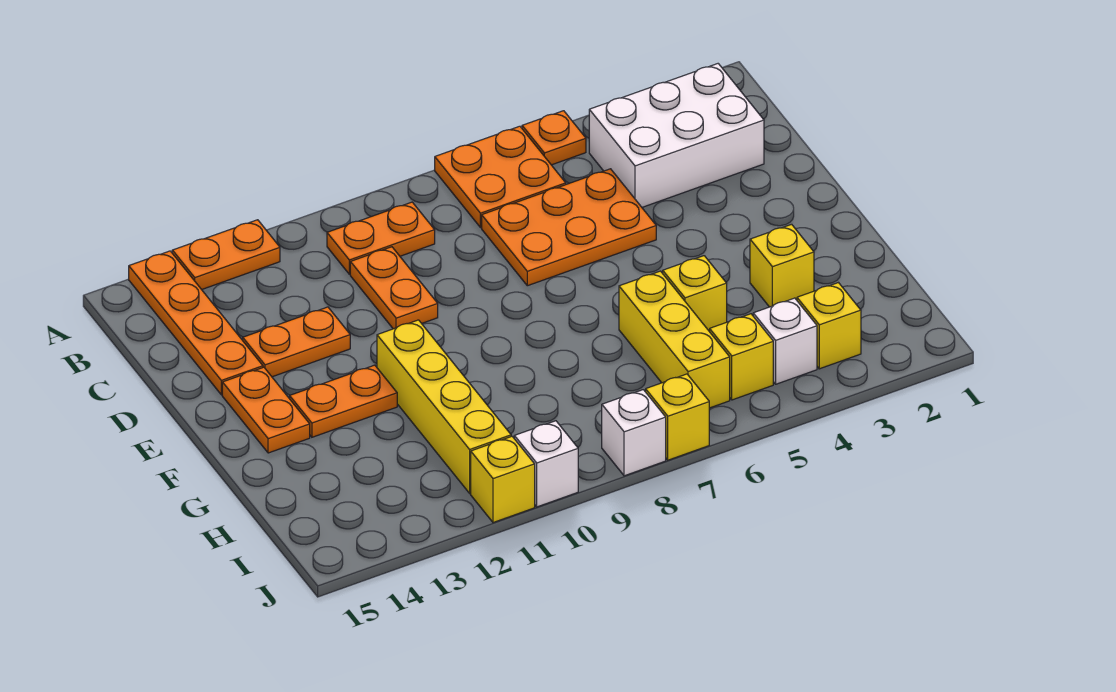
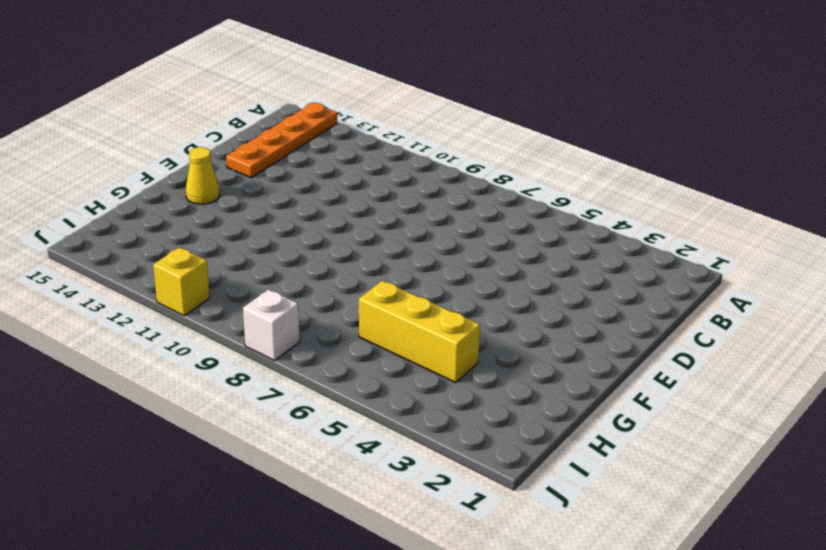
yellow cone F14 level 1 -> orange plate E14:F14 level 1
yellow brick H4:H6 level 1 -> yellow brick G6:I6 level 1
none -> orange plate A5 level 1
none -> orange plate A6:B7 level 1
none -> orange plate A12:A13 level 1

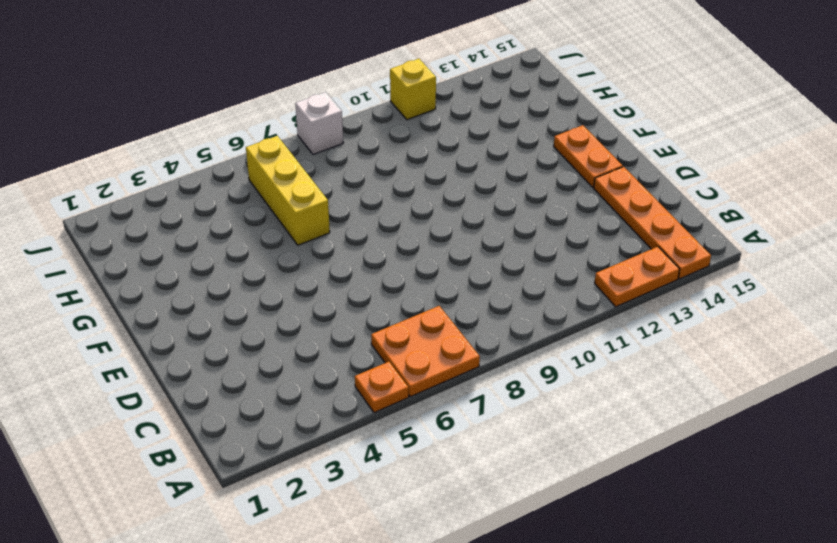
none -> white brick B2:C4 level 1
none -> orange plate B9:B10 level 1
none -> orange plate C5:D7 level 1

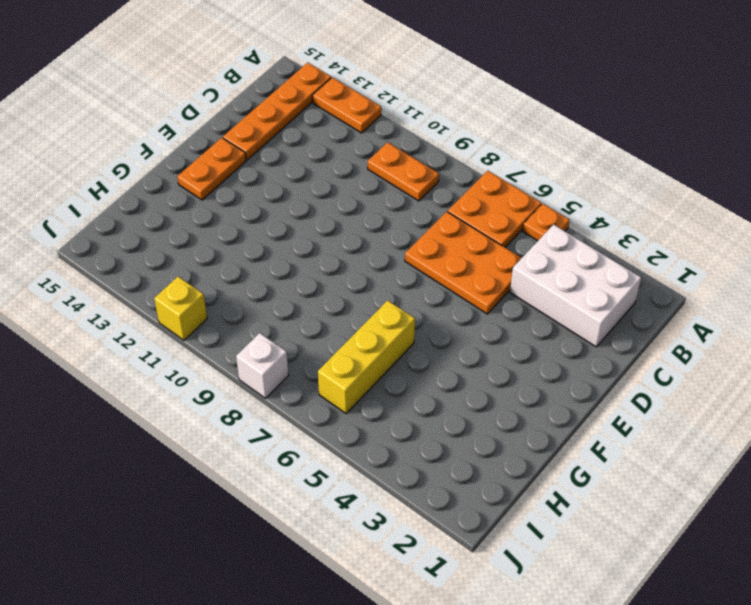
none -> orange plate C10:D10 level 1
none -> orange plate D12:D13 level 1
none -> yellow brick F11:I11 level 1

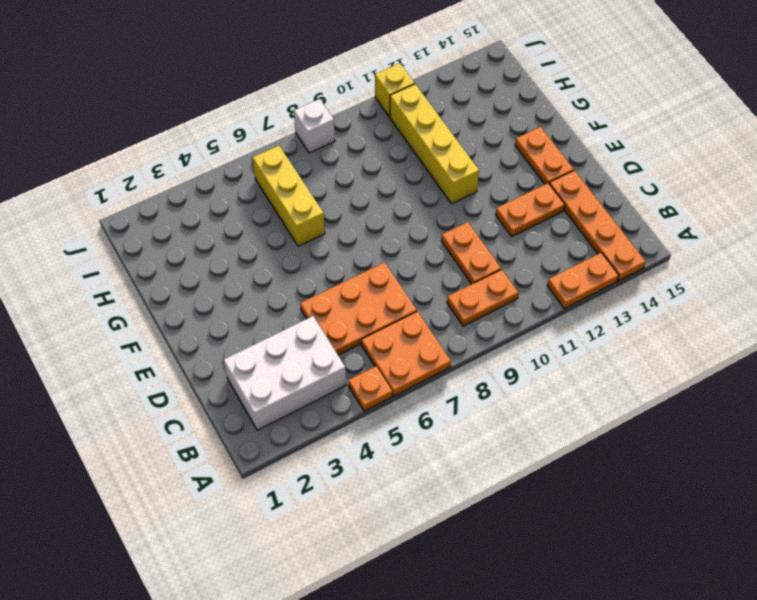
none -> orange plate F12:F13 level 1
none -> yellow brick G3 level 1
none -> yellow brick G5 level 1

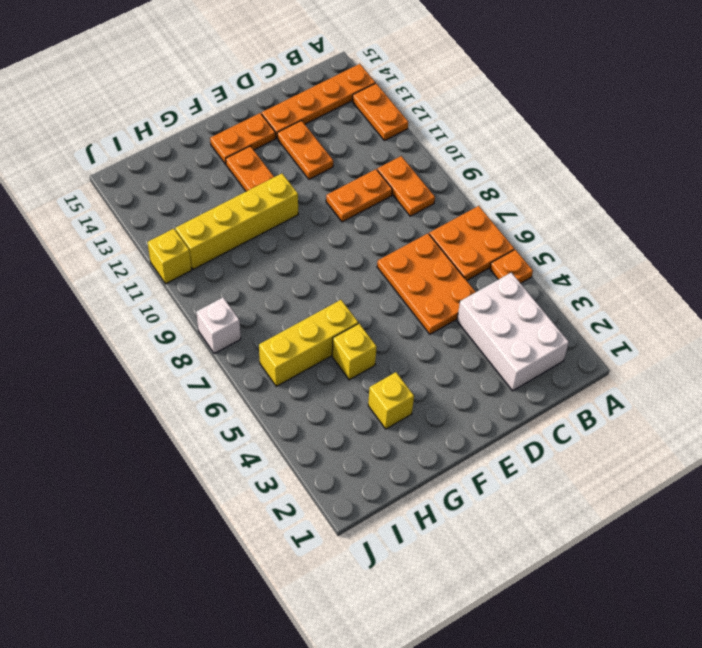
none -> yellow brick I3 level 1
none -> white brick I4 level 1
none -> yellow brick I5 level 1

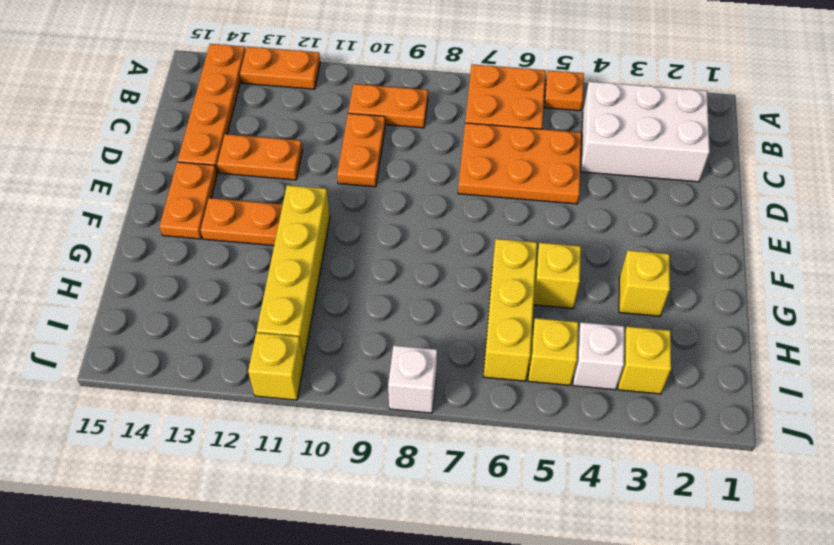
none -> yellow brick J7 level 1
none -> white brick J10 level 1

